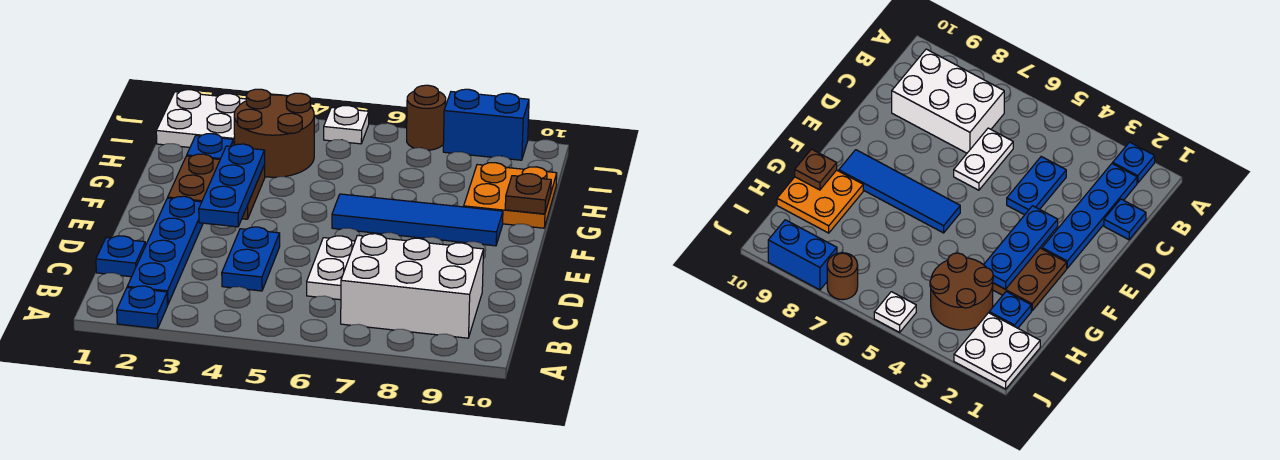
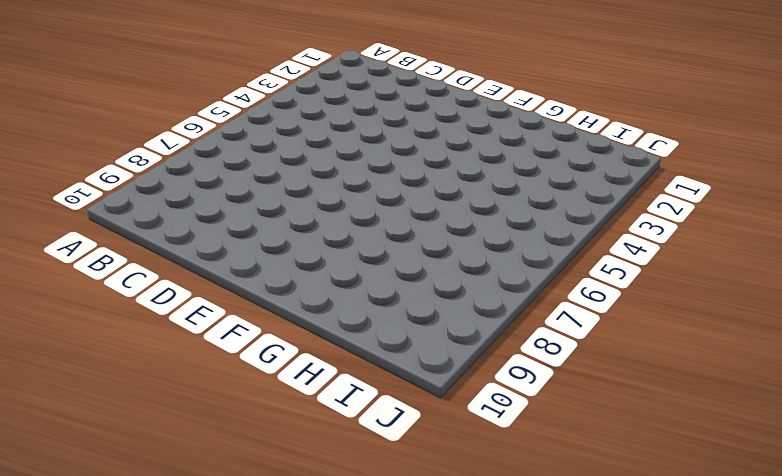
none -> blue plate A2 level 1
none -> blue plate B2:E2 level 1
none -> white brick B7:C9 level 1

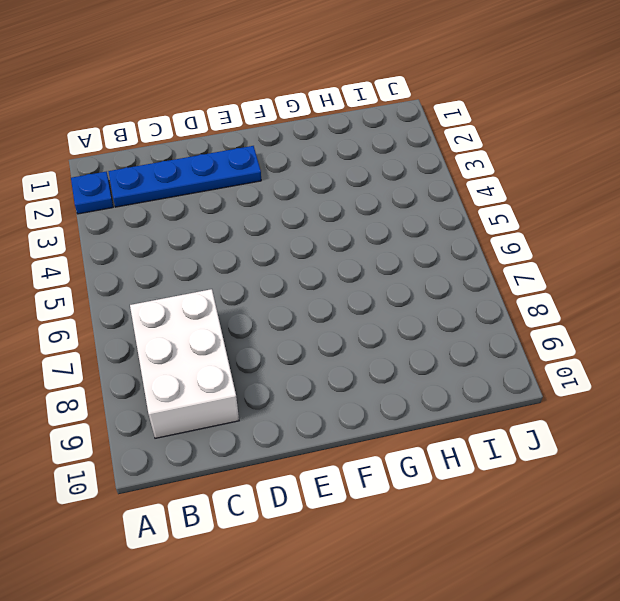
none -> blue plate C1 level 1
none -> blue plate C4:D4 level 1
none -> white plate C6:D6 level 1

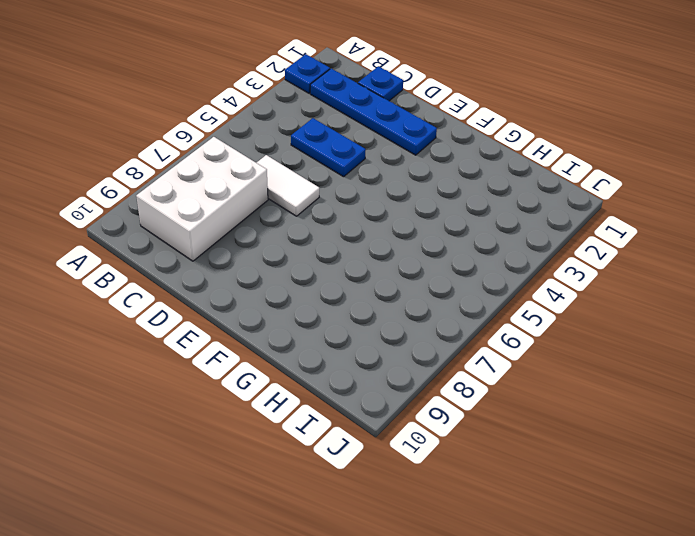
white tile C6:D6 level 1 -> white plate C6:D6 level 1
none -> brown plate F2:G3 level 1
none -> blue tile F6:F9 level 1
none -> orange plate G9:H10 level 1

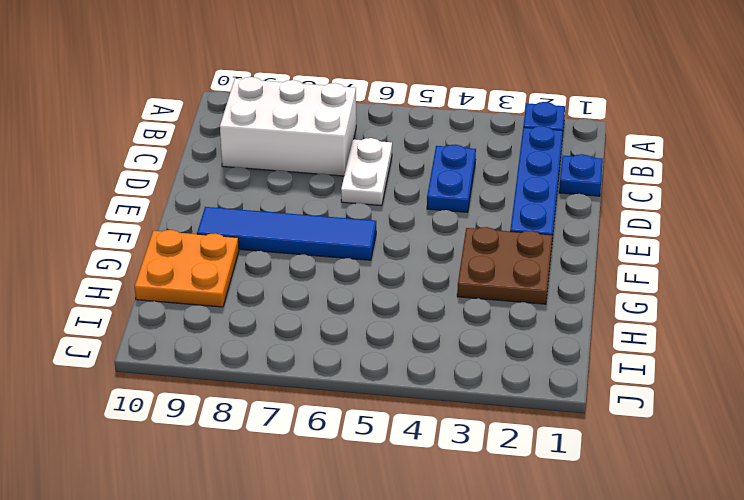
none -> blue plate H2 level 1
none -> brown round brick H3:I4 level 1
none -> white plate I1:J2 level 1

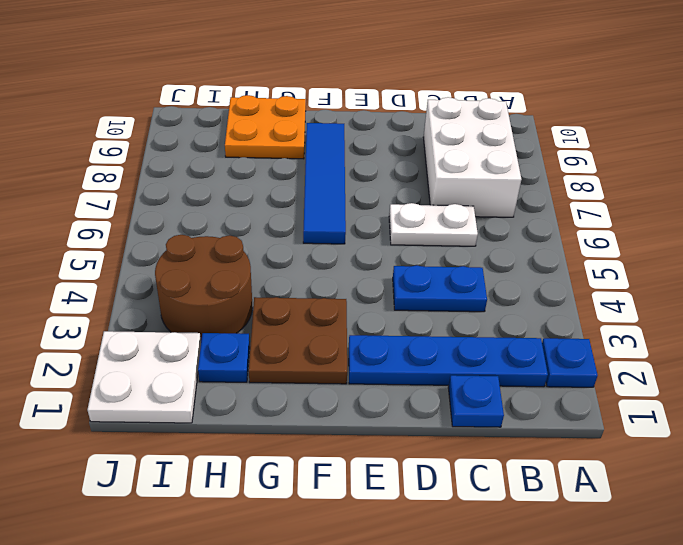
none -> white plate J5 level 1
none -> brown round brick J7 level 1
none -> blue brick J8:J9 level 1

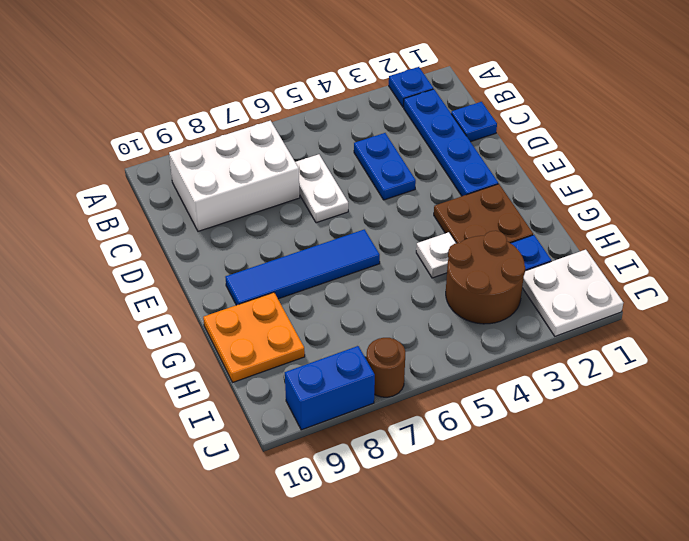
white plate G4 level 1 -> white plate J5 level 1
none -> blue plate E3:G3 level 2
none -> brown plate G10 level 2

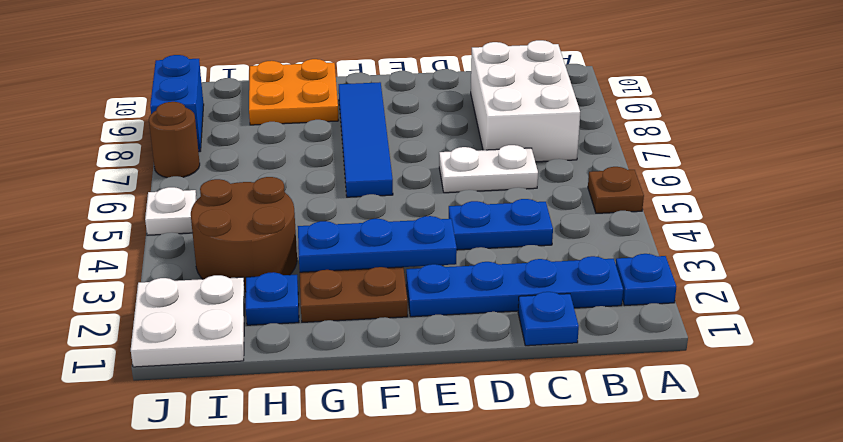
brown plate A5 level 1 -> brown plate G10 level 2

